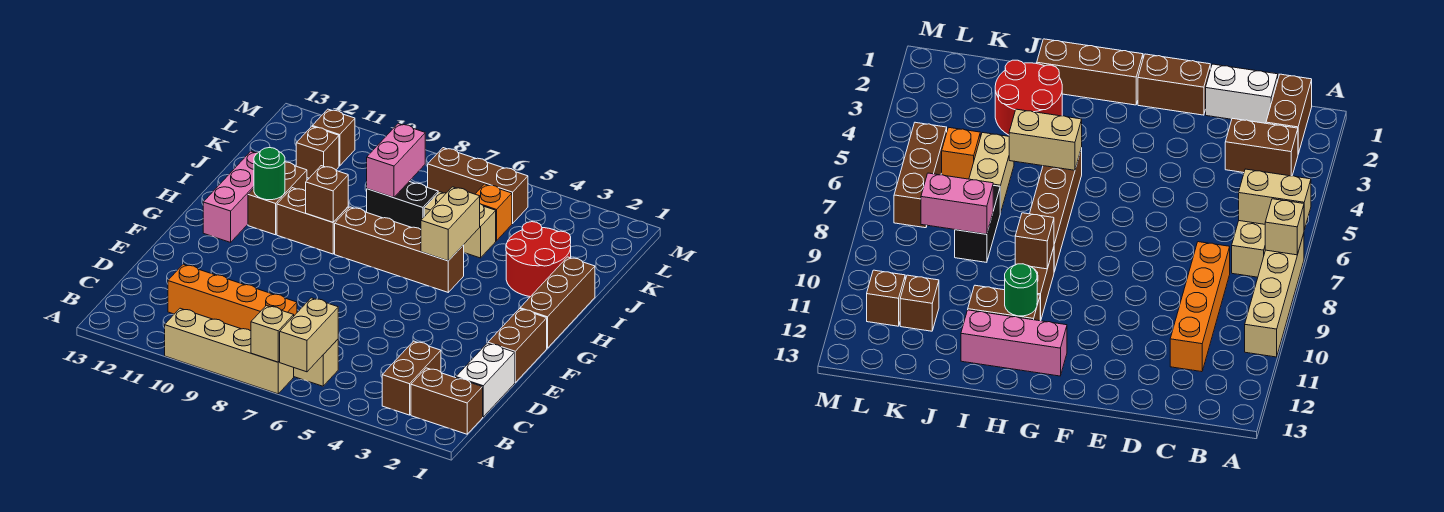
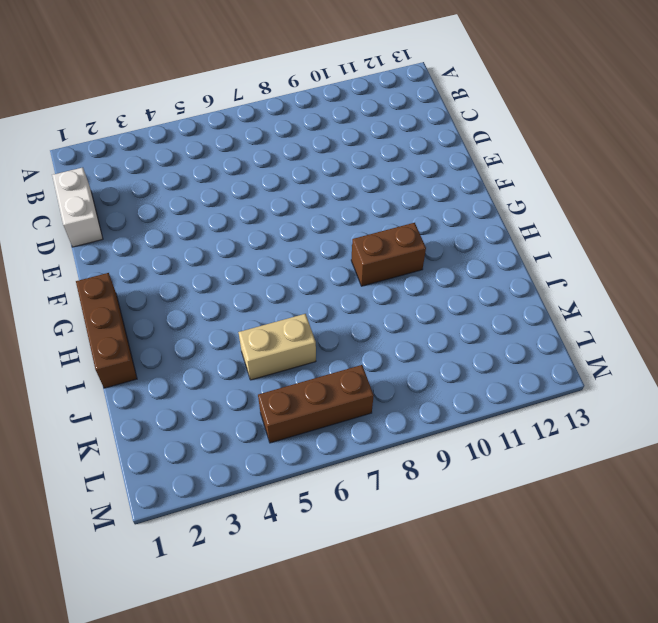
none -> tan brick A7:A10 level 1
none -> brown brick B1:B2 level 1
none -> brown brick B3:C3 level 1

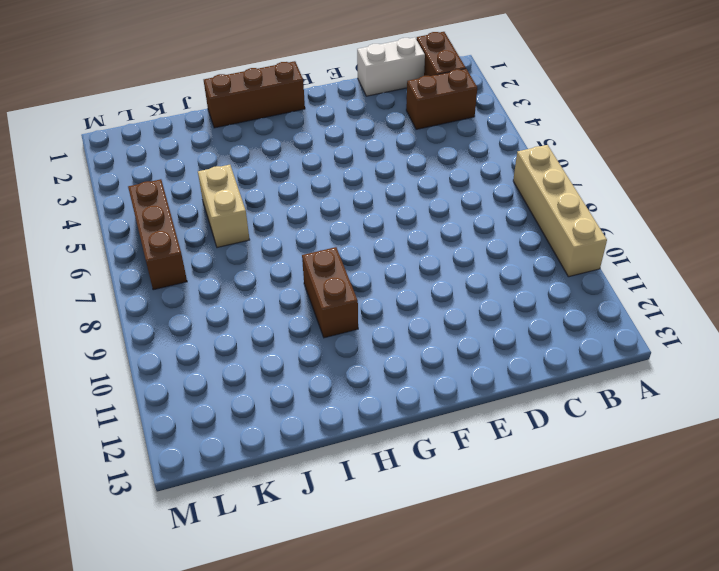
none -> tan brick B6:B7 level 1
none -> orange brick C8:C11 level 1
none -> brown brick E1:F1 level 1

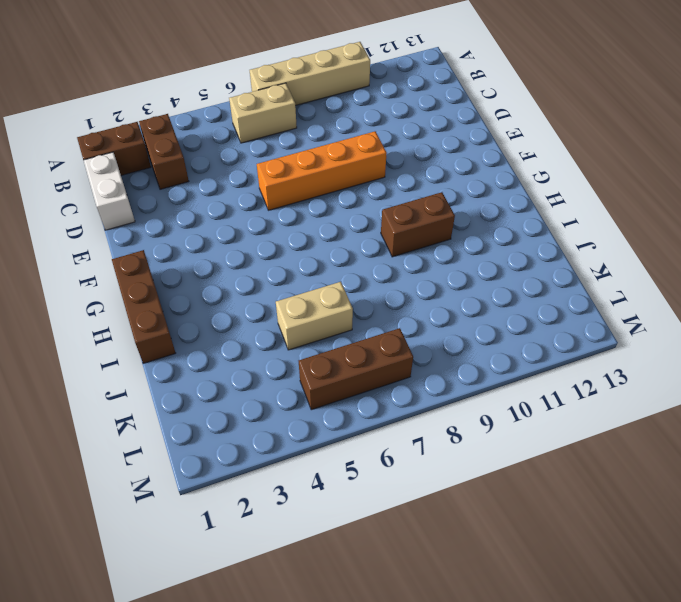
orange brick E6:E9 level 1 -> orange brick C8:C11 level 1
none -> brown brick E1:F1 level 1
none -> pink brick G12:I12 level 1
none -> brown brick H5:H8 level 1

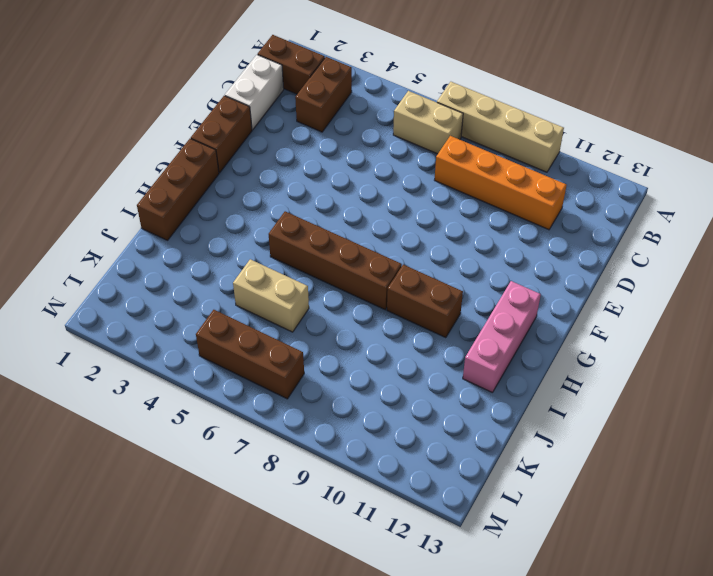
none -> brown brick H11:I11 level 1
none -> red round brick I2:J3 level 1
none -> black brick J7:J8 level 1

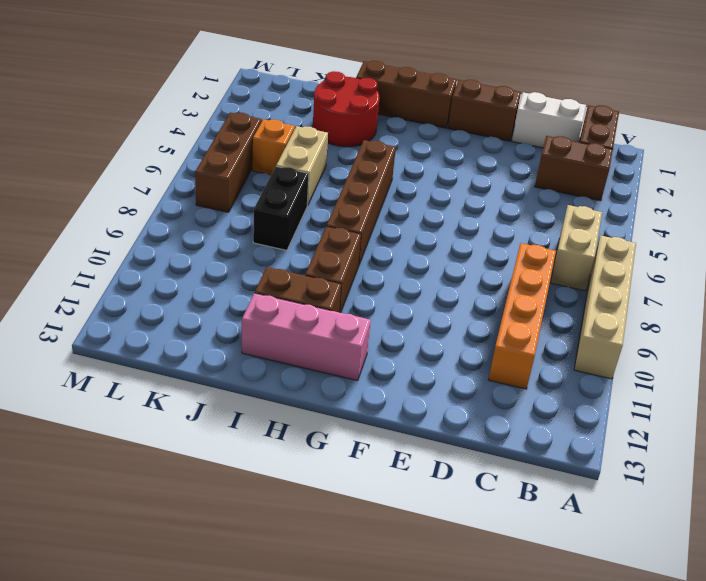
none -> brown brick K11 level 1
none -> brown brick L11 level 1
none -> tan brick A6:B6 level 2

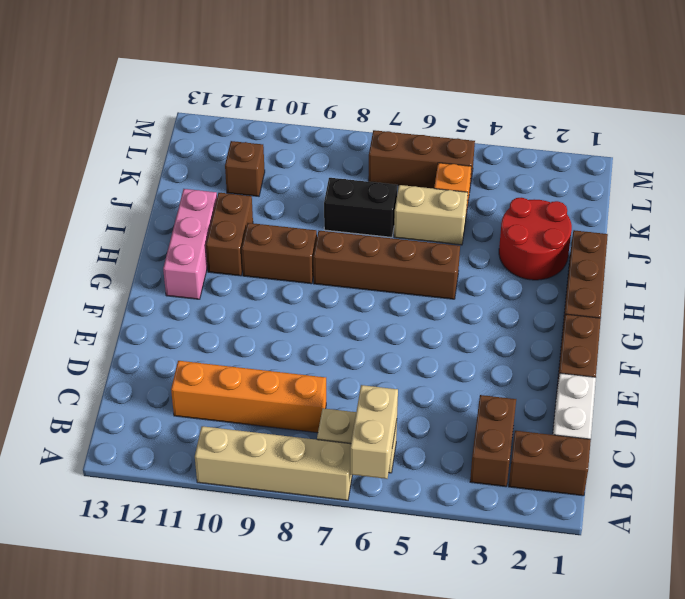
none -> brown brick L11 level 1
none -> tan brick A7 level 2
none -> tan brick H5:I5 level 2

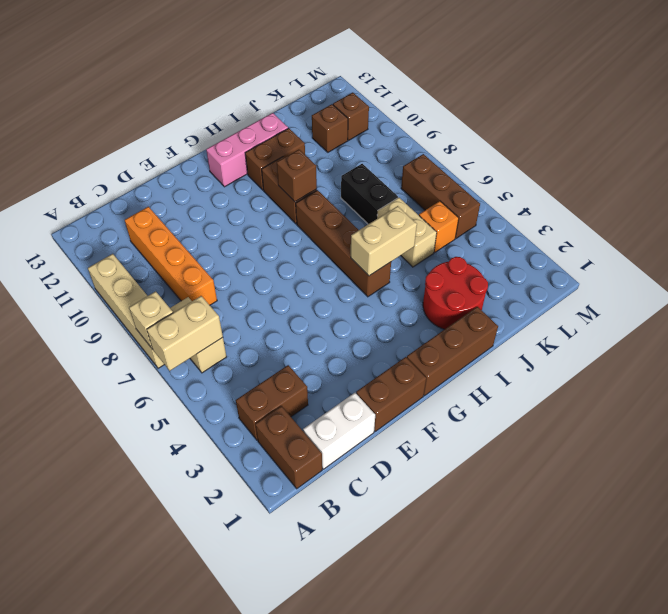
none -> green round brick H11 level 2
none -> pink brick J8:K8 level 2

